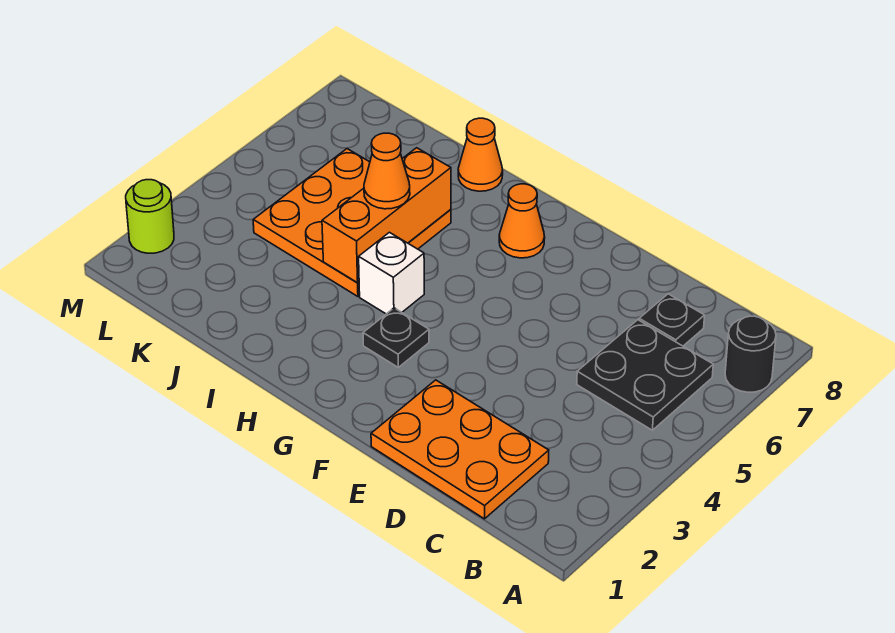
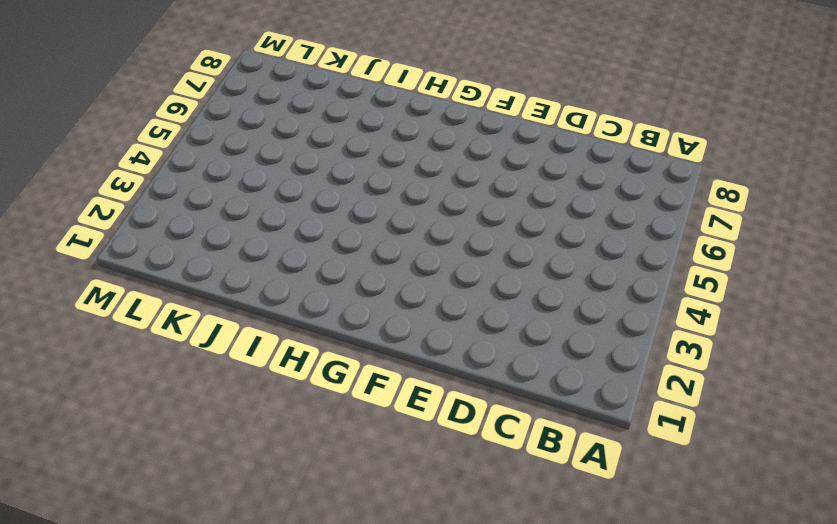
none -> black round brick A7 level 1
none -> black plate B5:C6 level 1
none -> orange plate C1:E2 level 1

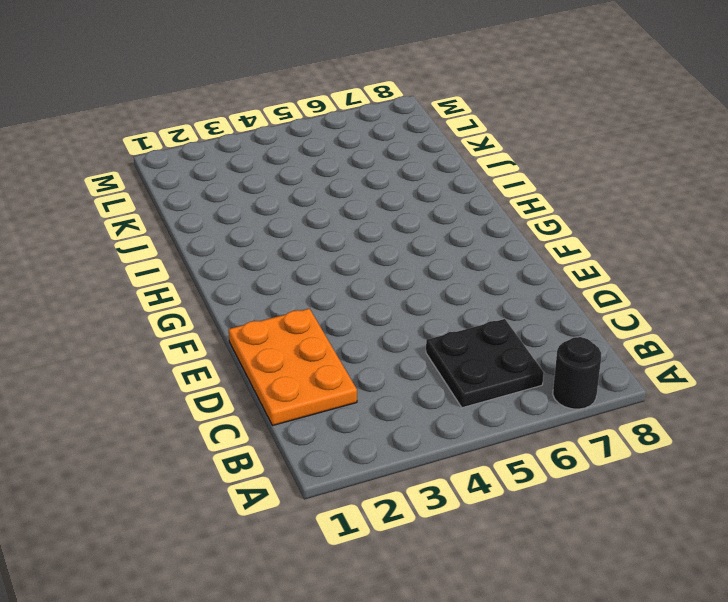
none -> black plate C7 level 1
none -> black plate G3 level 1
none -> orange cone G7 level 1

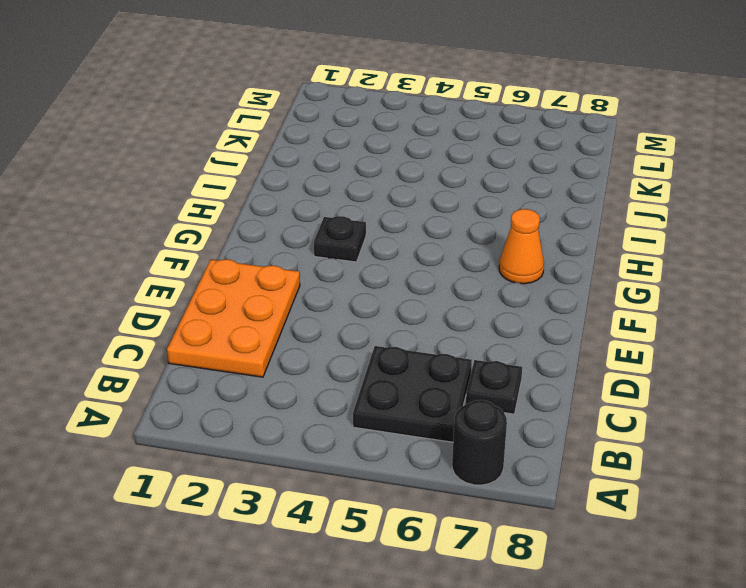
none -> white brick H4 level 1
none -> orange plate I4:K6 level 1
none -> orange cone I8 level 1

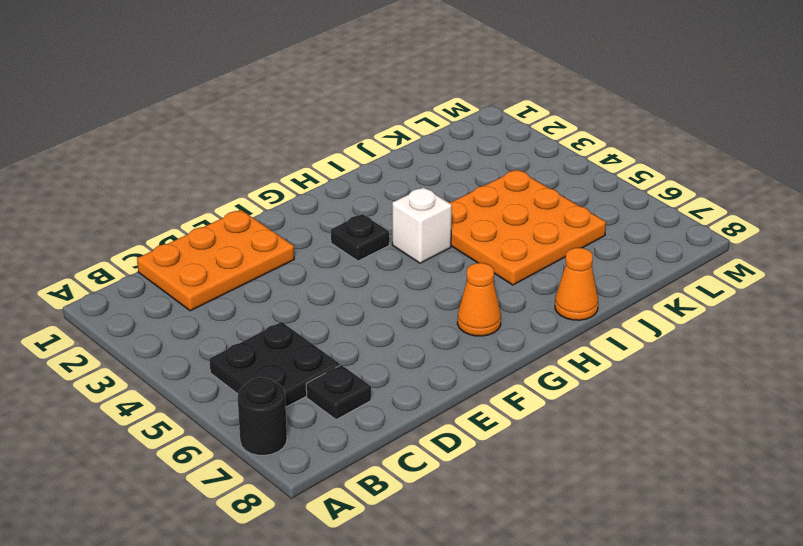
none -> lime round brick M2 level 1
none -> orange brick I4:I6 level 2
none -> orange cone I5 level 3

